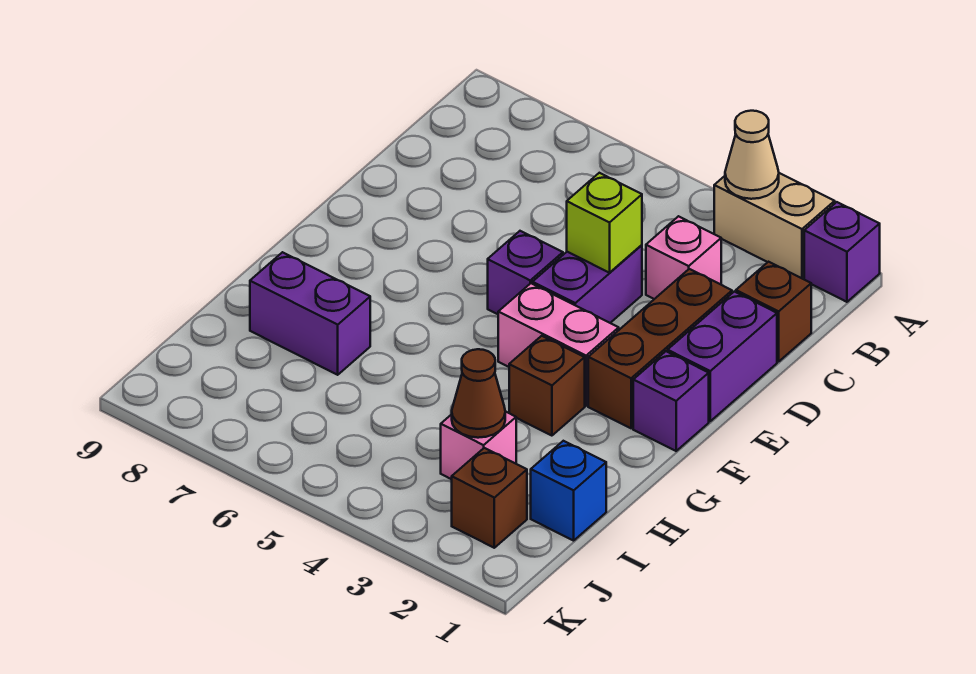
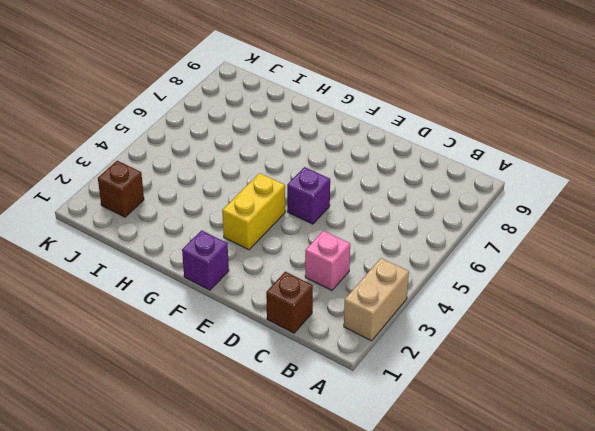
yellow brick F3:F4 level 1 -> pink brick F3:F4 level 1
none -> purple brick A1 level 1
none -> purple brick D1:E1 level 1
none -> brown brick D2:F2 level 1

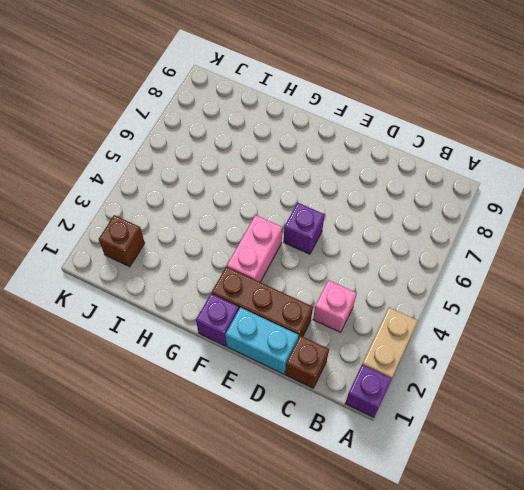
cyan brick D1:E1 level 1 -> purple brick D1:E1 level 1
none -> purple brick D4:E4 level 1
none -> brown brick G3 level 1
none -> purple brick H7:H8 level 1

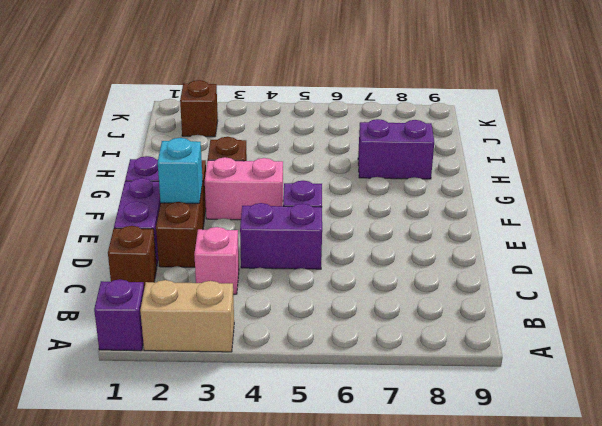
purple brick D4:D5 level 1 -> purple brick D4:E4 level 1
cyan brick E2 level 2 -> none
none -> blue brick I1 level 1
none -> pink brick I3 level 1
none -> tan cone A3 level 2

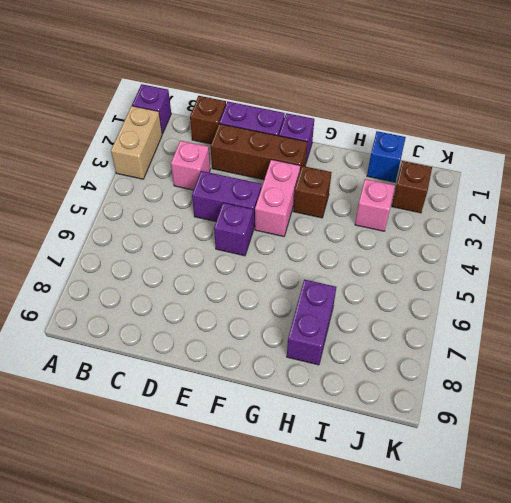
none -> tan cone A3 level 2
none -> lime brick D4 level 2
none -> brown cone I3 level 2

